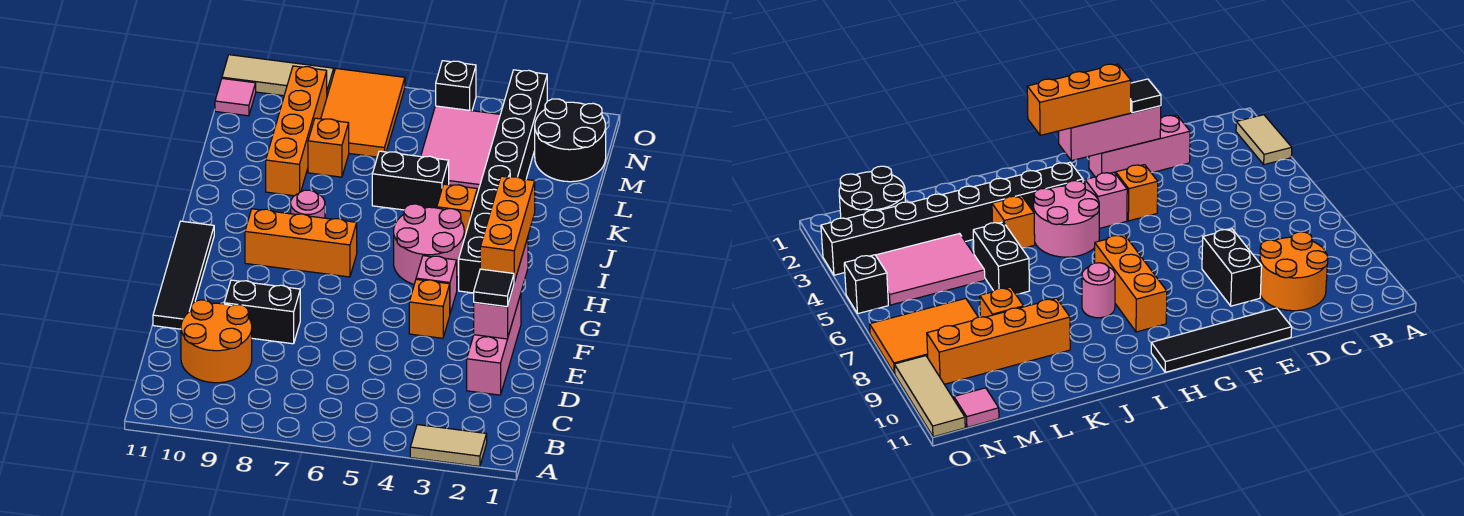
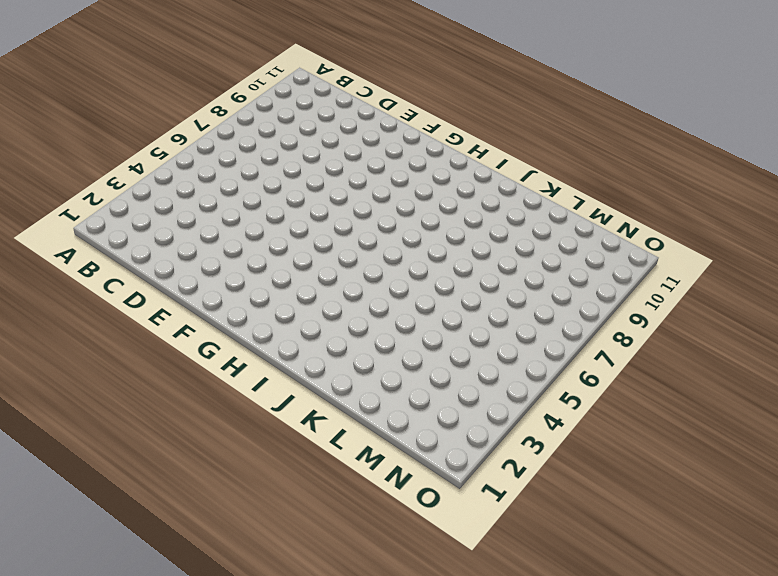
none -> tan tile A2:A3 level 1
none -> orange round brick C9:D10 level 1
none -> pink brick D2:F2 level 1

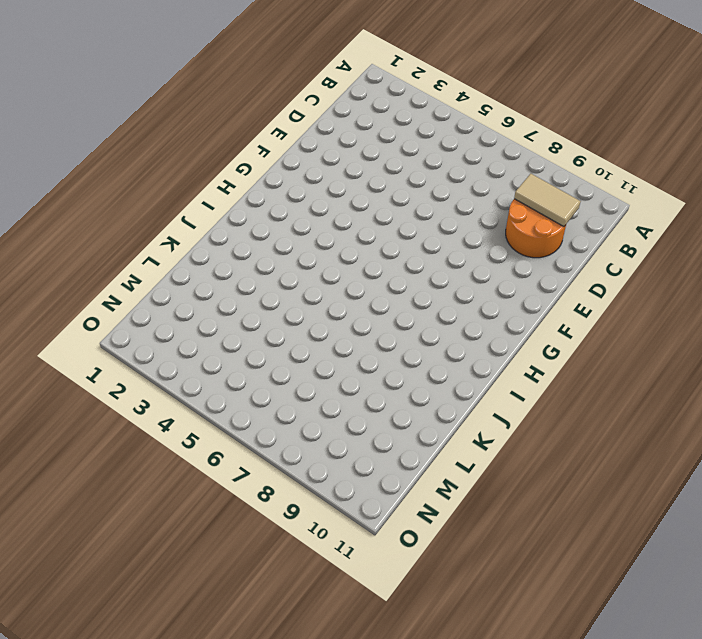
tan tile C9:C10 level 2 -> tan tile A2:A3 level 1
none -> pink brick D2:F2 level 1
none -> black brick E8:E9 level 1
none -> black tile E11:H11 level 1

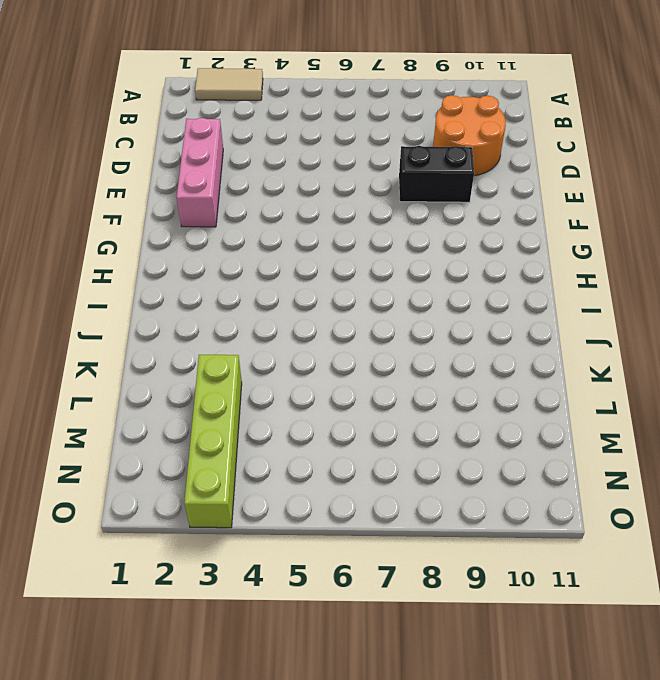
lime brick L3:O3 level 1 -> black brick H3:O3 level 1
none -> black tile E11:H11 level 1
none -> orange brick F4 level 1
none -> pink brick G4 level 1

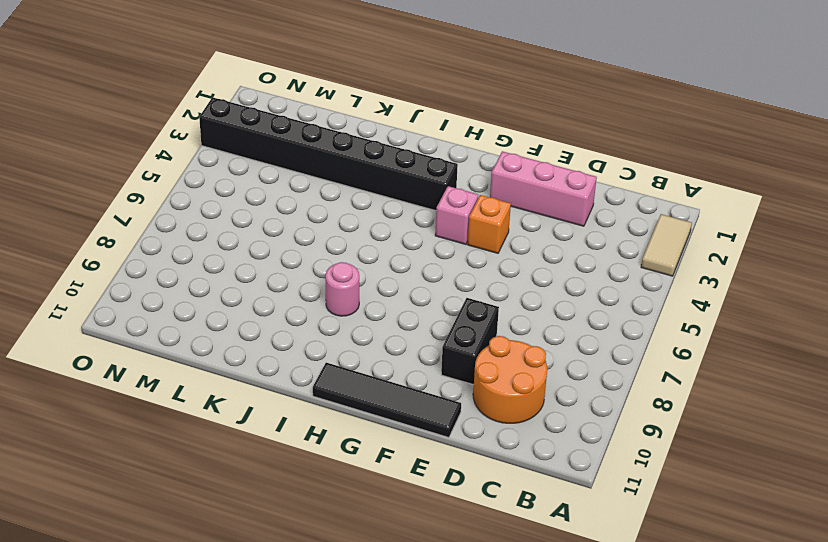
none -> pink round brick H4:I5 level 1
none -> orange brick H7:H9 level 1
none -> orange brick J4 level 1

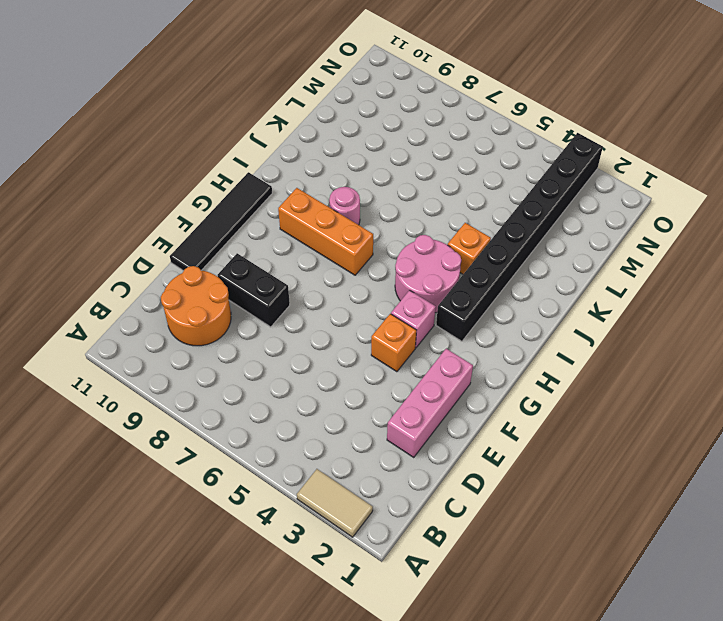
none -> black brick K5:K6 level 1
none -> orange brick K9:N9 level 1
none -> pink tile L4:N5 level 1

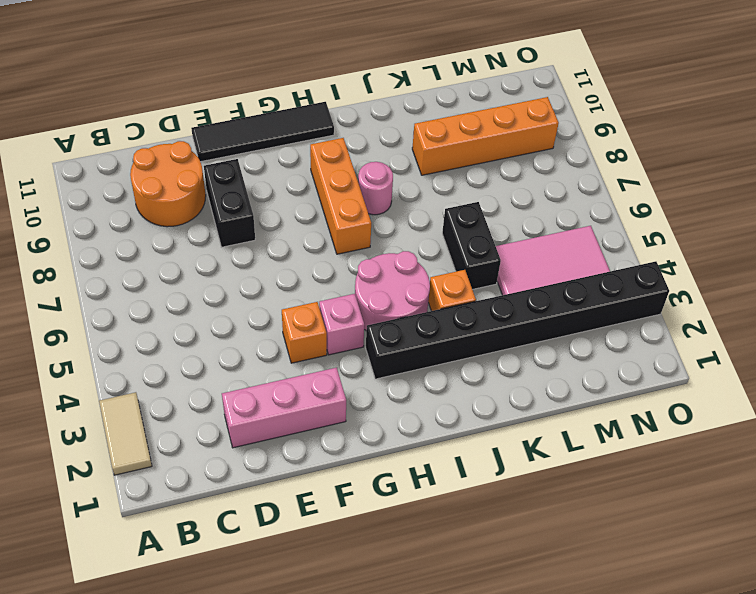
none -> orange brick L8 level 1
none -> black round brick M1:N2 level 1
none -> orange tile M7:O8 level 1

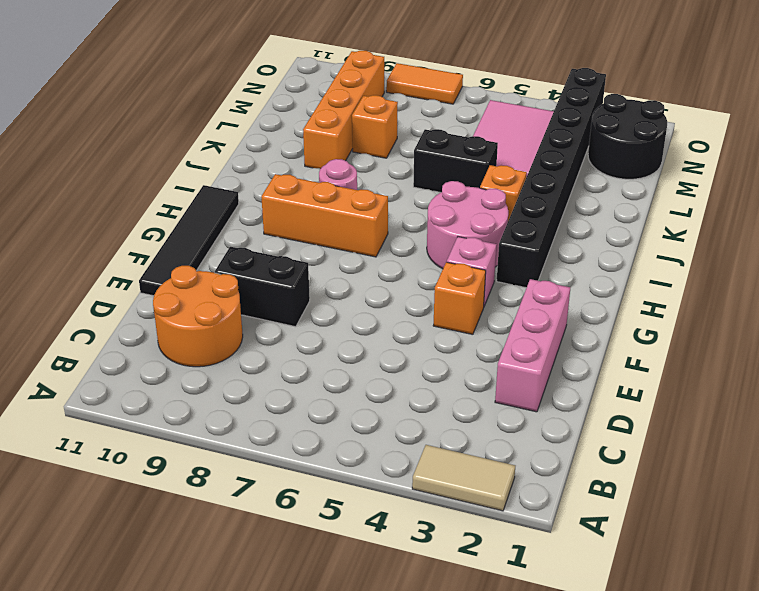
orange tile O7:O8 level 1 -> orange tile M7:O8 level 1
none -> pink tile N11 level 1
none -> black brick O5 level 1
none -> tan tile O9:O11 level 1

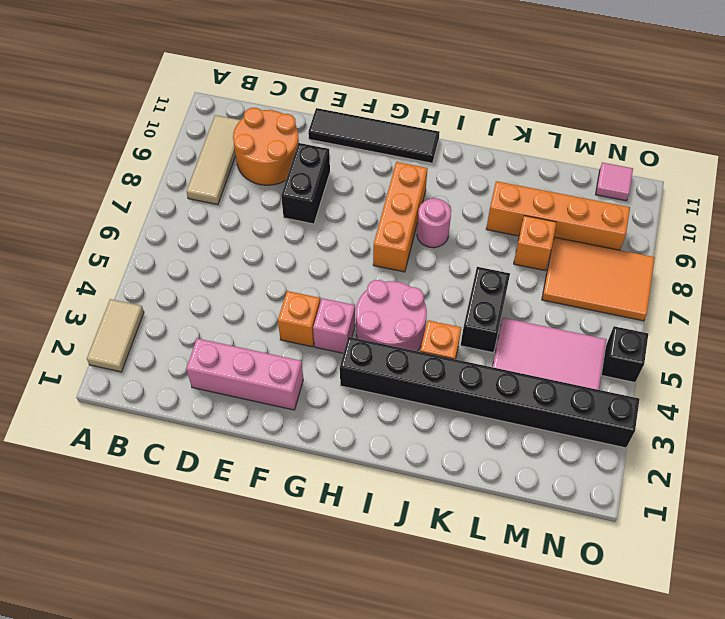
tan tile B8:B10 level 1 -> tan tile O9:O11 level 1
none -> black round brick M1:N2 level 1
none -> pink brick E2:G2 level 2
none -> black tile E2 level 3

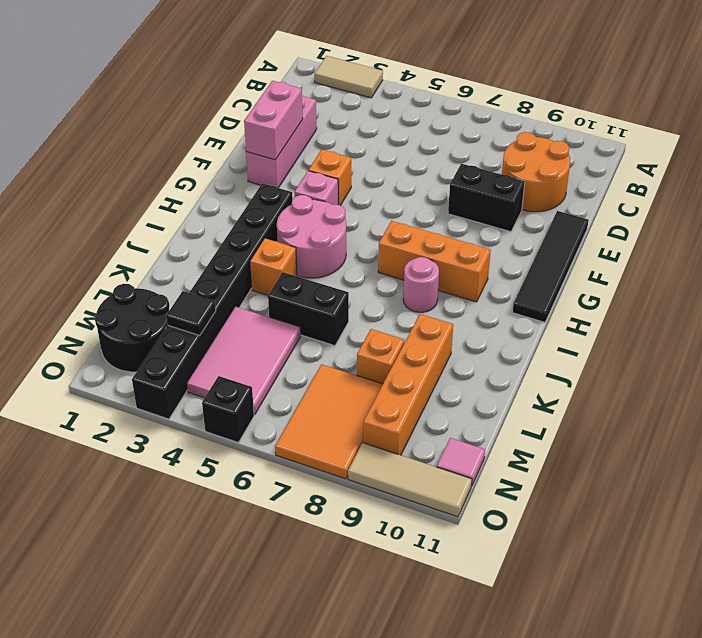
pink brick E2:F2 level 2 -> pink brick E2:G2 level 2
black tile M3 level 2 -> black tile E2 level 3
none -> orange brick F2:H2 level 3

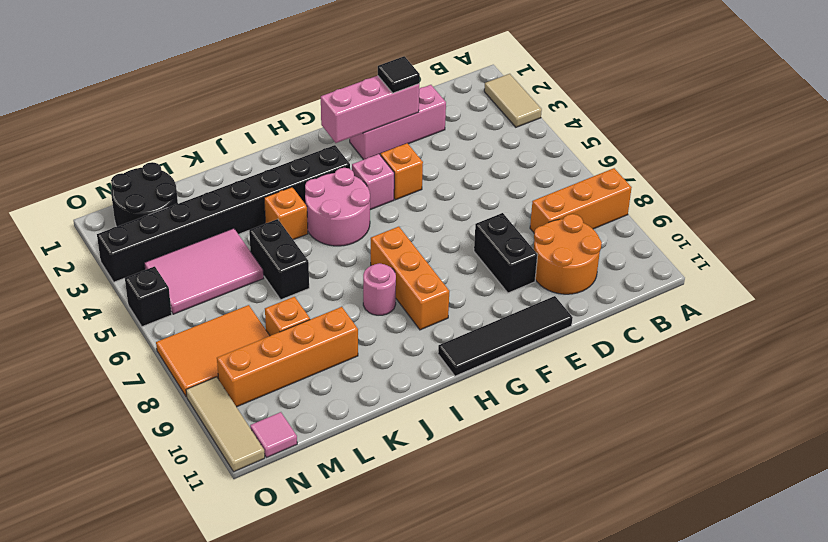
orange brick A8:C8 level 1 -> orange brick F2:H2 level 3

